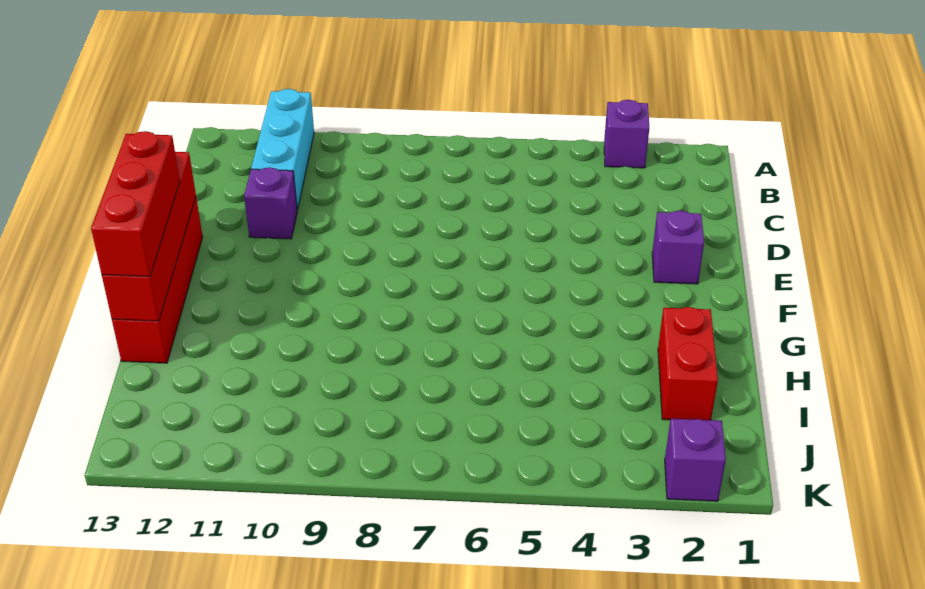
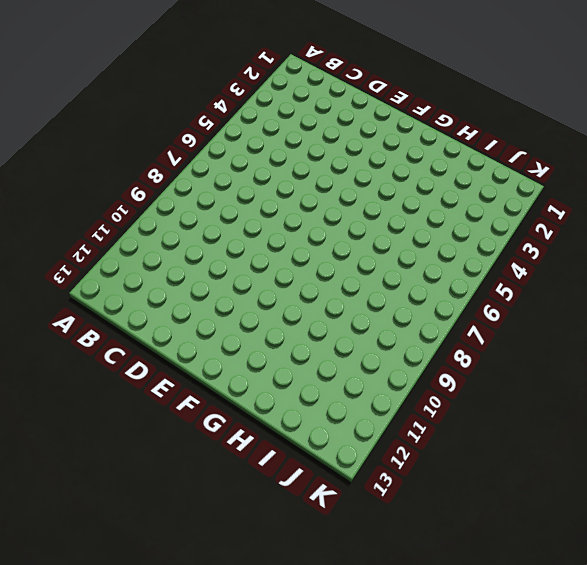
none -> purple brick A3 level 1
none -> cyan brick A11:C11 level 1

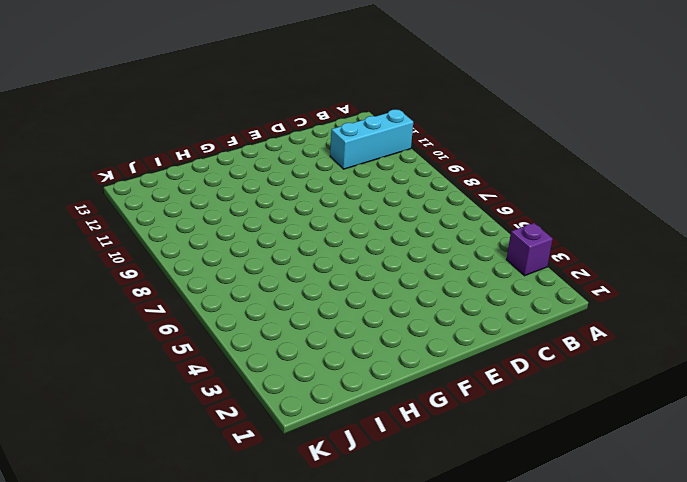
none -> purple brick D11 level 1
none -> purple brick E2 level 1

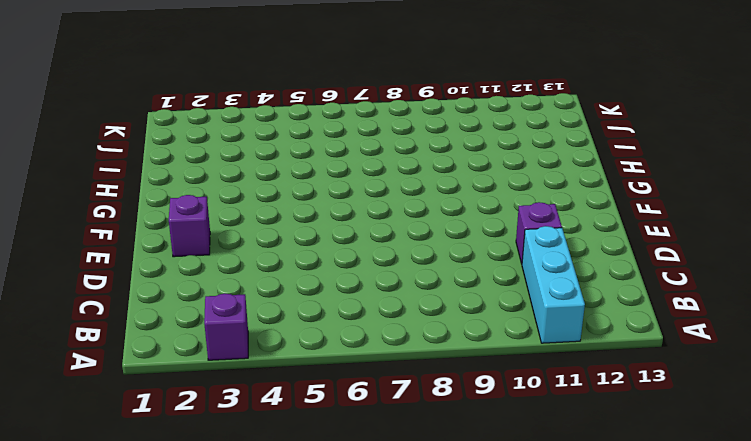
none -> red brick E13:H13 level 1
none -> red brick H2:I2 level 1

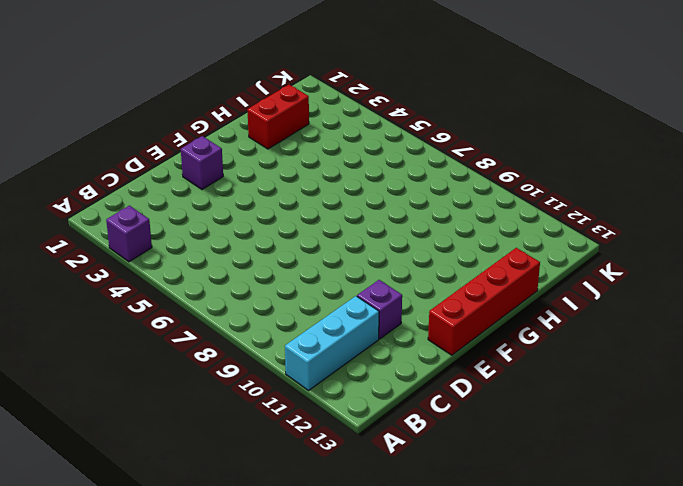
none -> purple brick K2 level 1
none -> red brick E13:H13 level 2

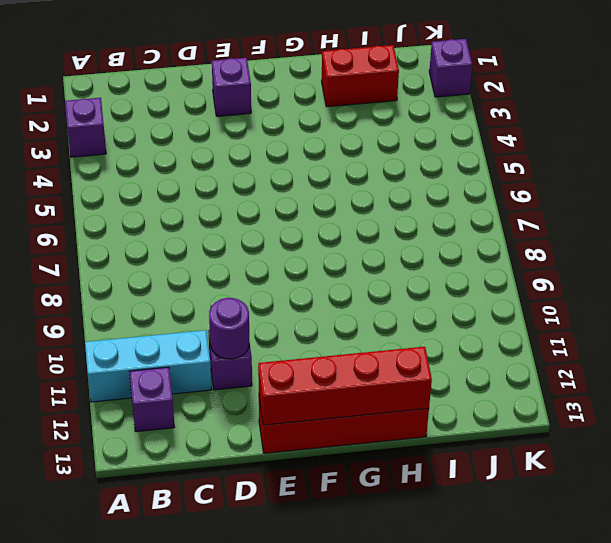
purple brick B12 level 1 -> none
purple round brick D11 level 2 -> none
none -> red brick F13:H13 level 3

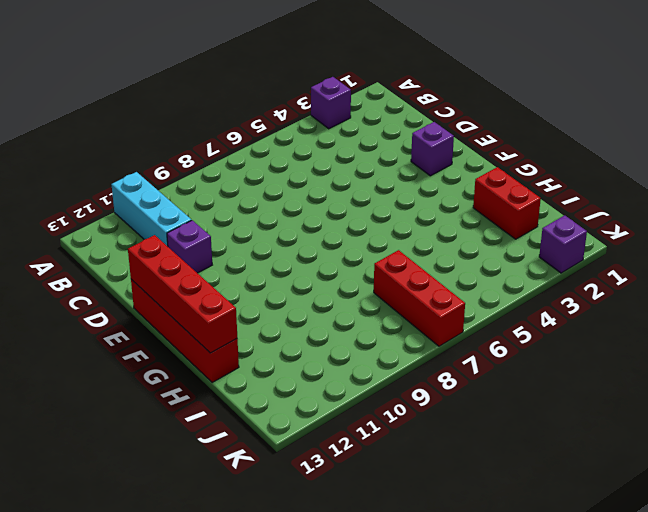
red brick I7:K7 level 1 -> red brick F13:H13 level 3

